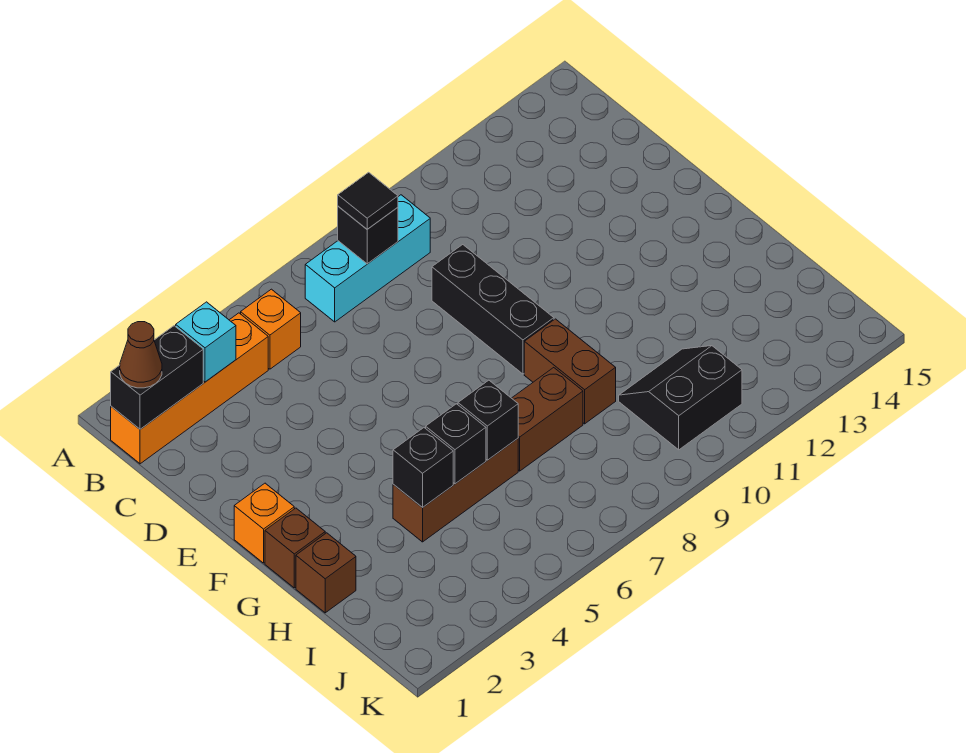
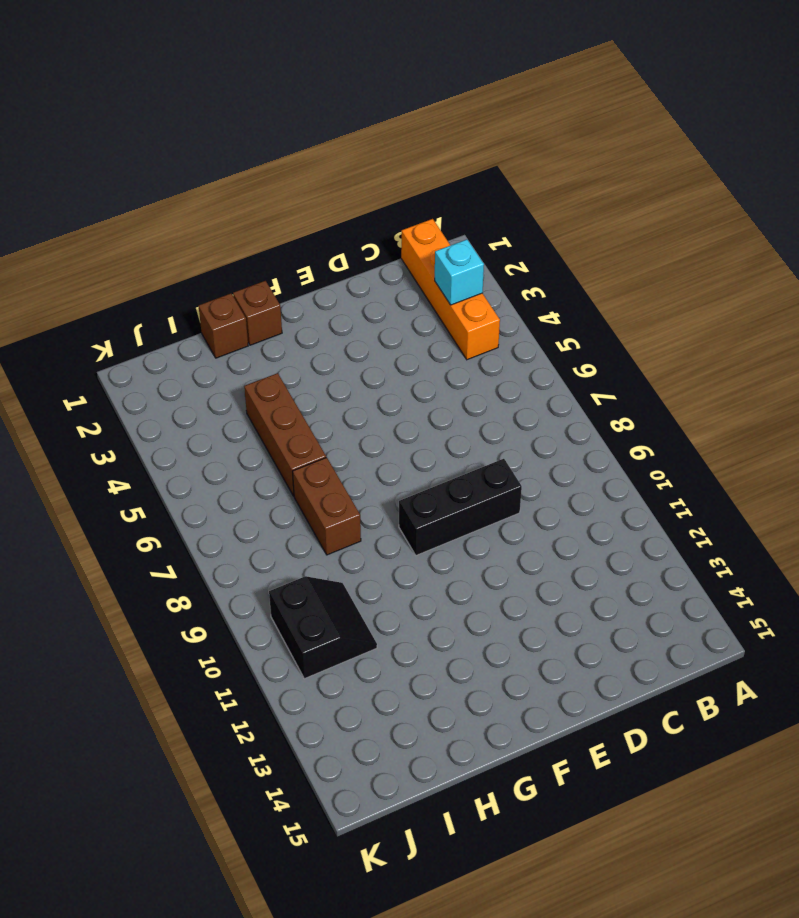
none -> orange brick B5 level 1
none -> cyan brick B7:B9 level 1
none -> orange brick F1 level 1

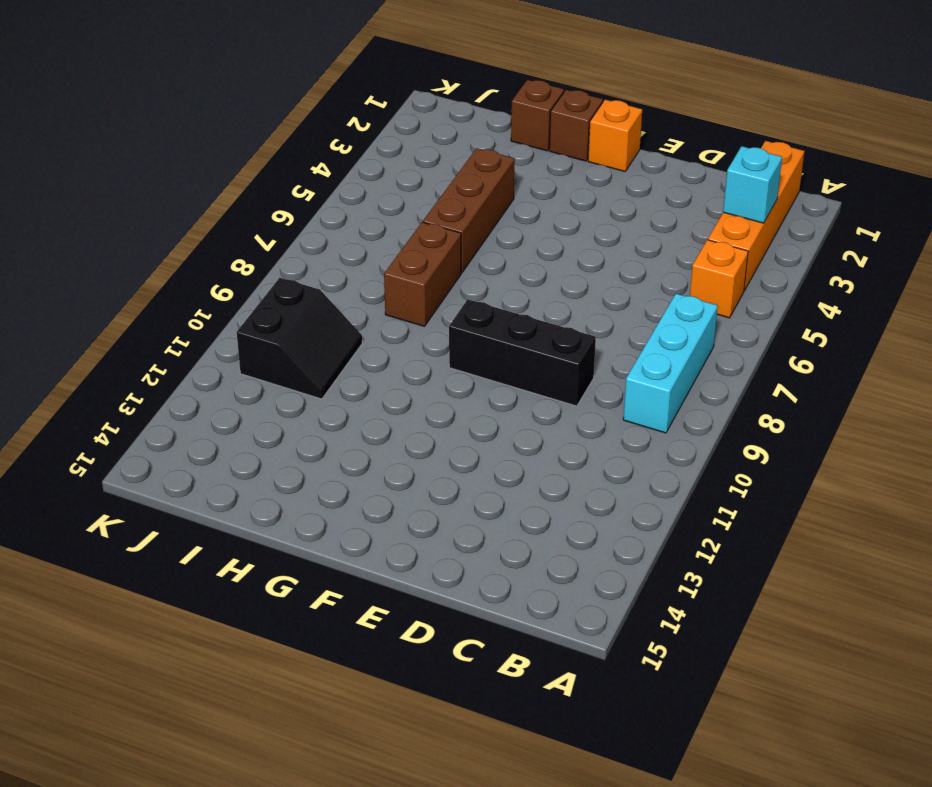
none -> brown brick G9:H9 level 1
none -> black brick B1:B2 level 2
none -> black brick B8 level 2

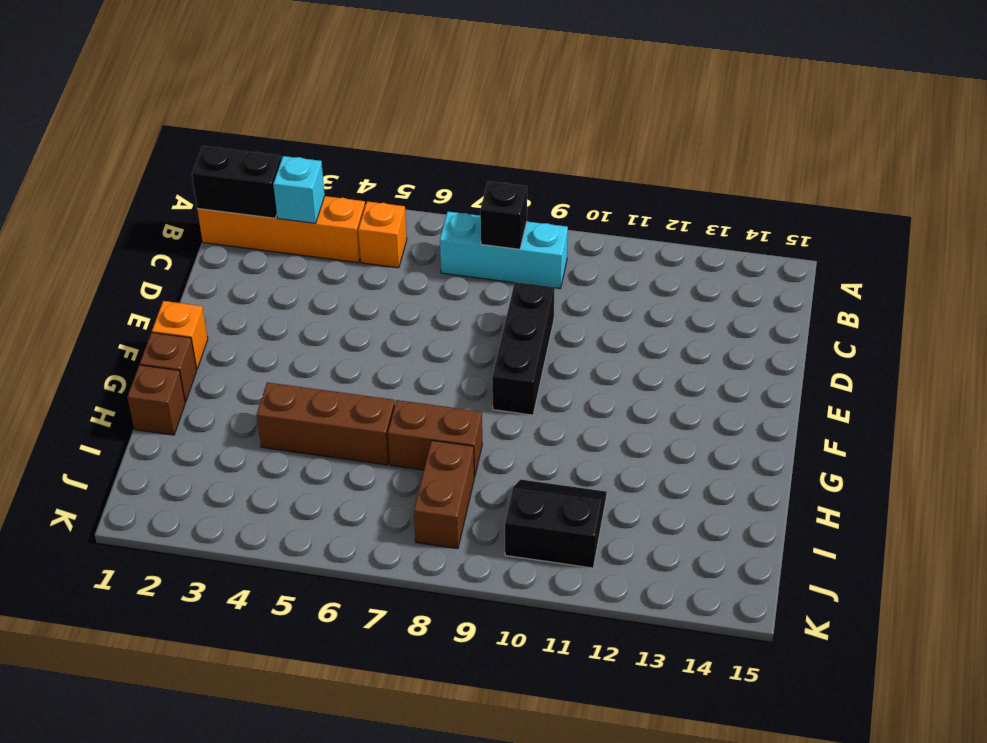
brown brick I8:J8 level 1 -> brown brick G9:H9 level 1
none -> black brick H4 level 2
none -> black brick H5 level 2
none -> black brick H6 level 2

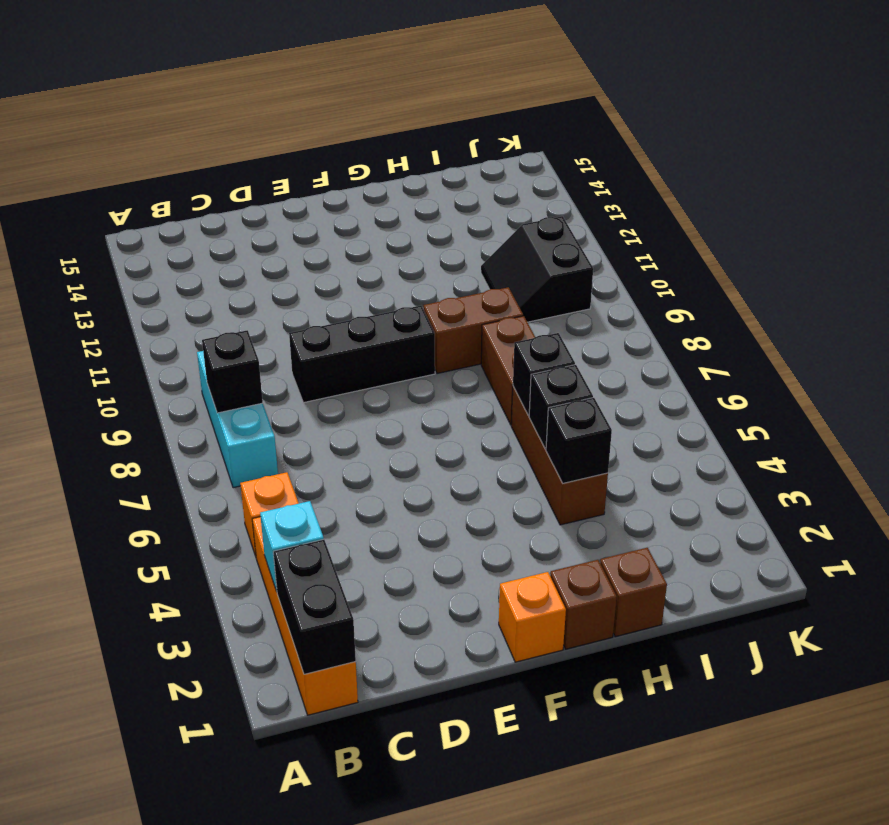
none -> brown cone B1 level 3
none -> black tile B8 level 3

